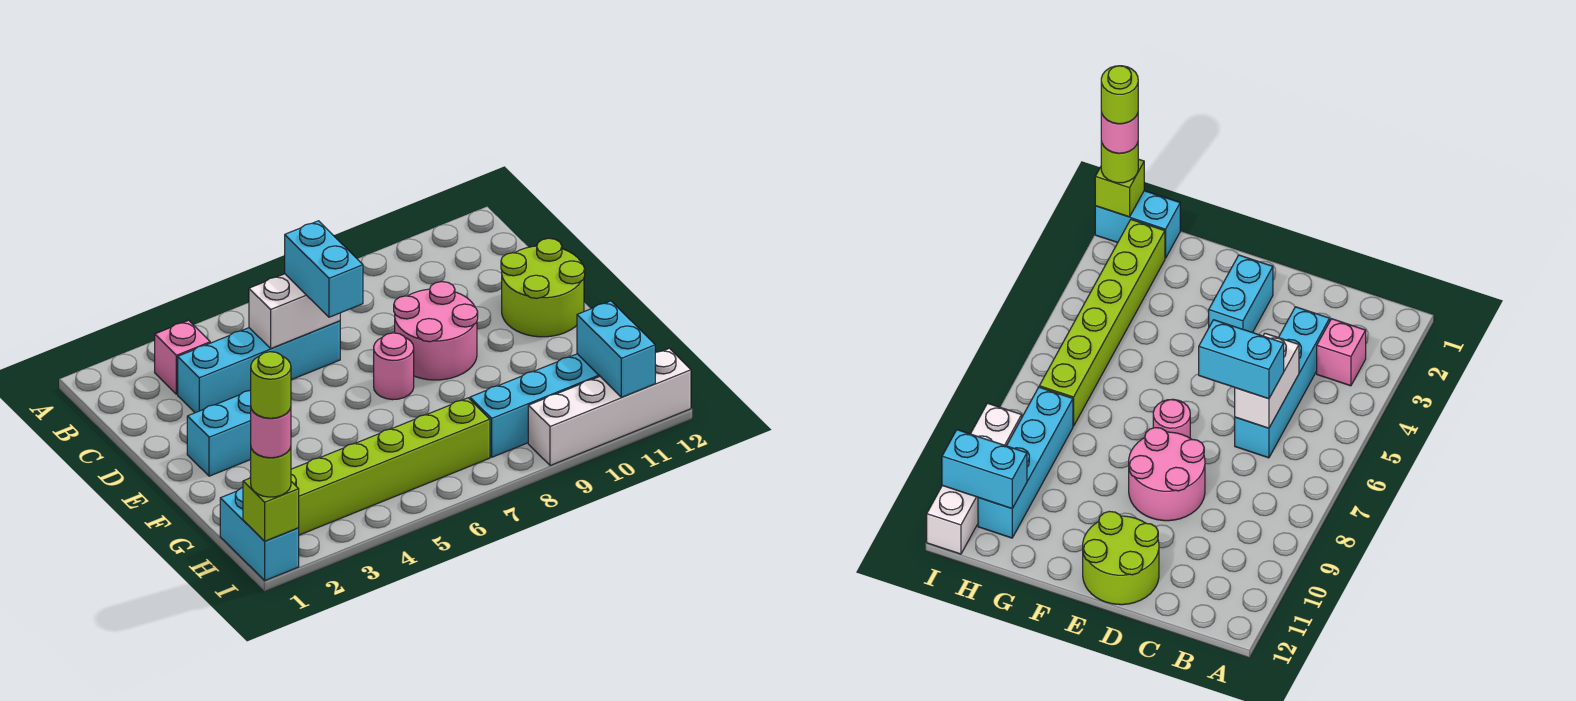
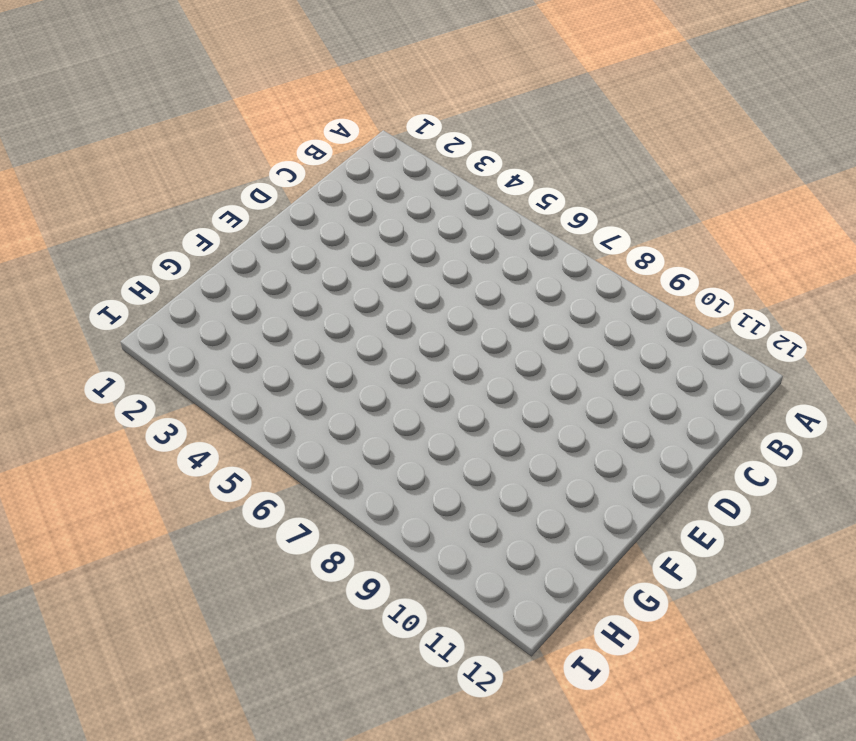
none -> pink brick B3 level 1
none -> cyan brick C3:C6 level 1
none -> pink round brick D8:E9 level 1

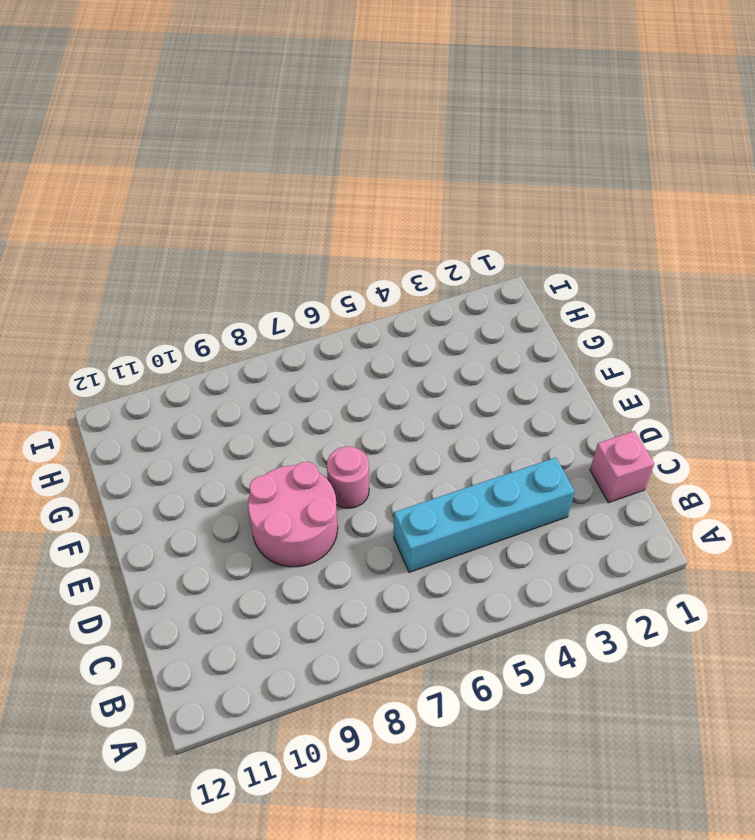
pink brick C1 level 1 -> pink brick B3 level 1
none -> lime round brick D11:E12 level 1
none -> cyan brick E2:E3 level 1
none -> cyan brick H1:I1 level 1

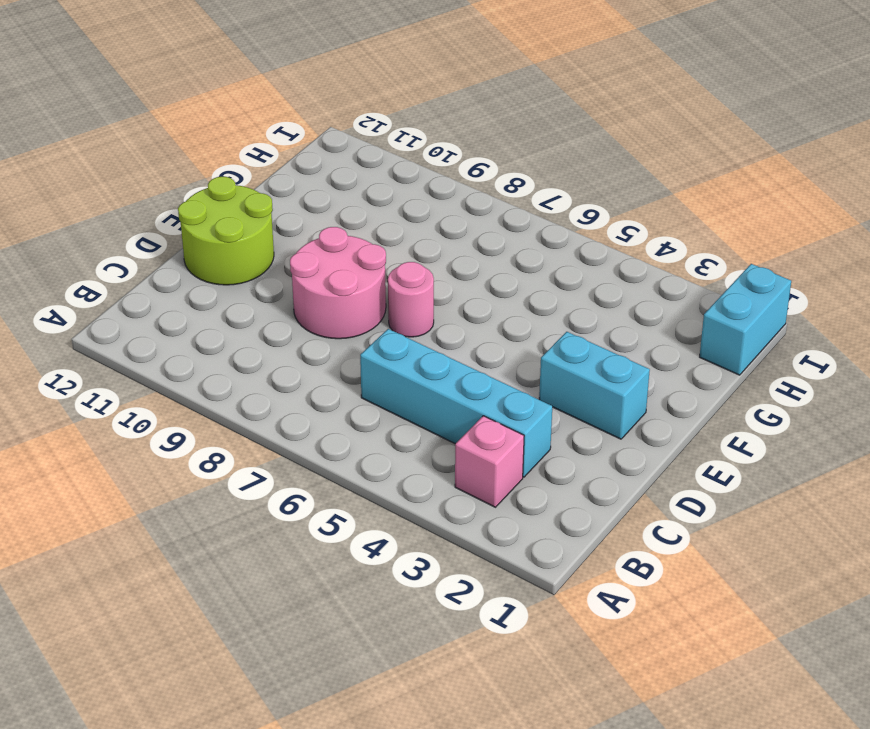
none -> lime brick H2:H7 level 1
none -> cyan brick H8:H11 level 1
none -> white brick I9:I12 level 1

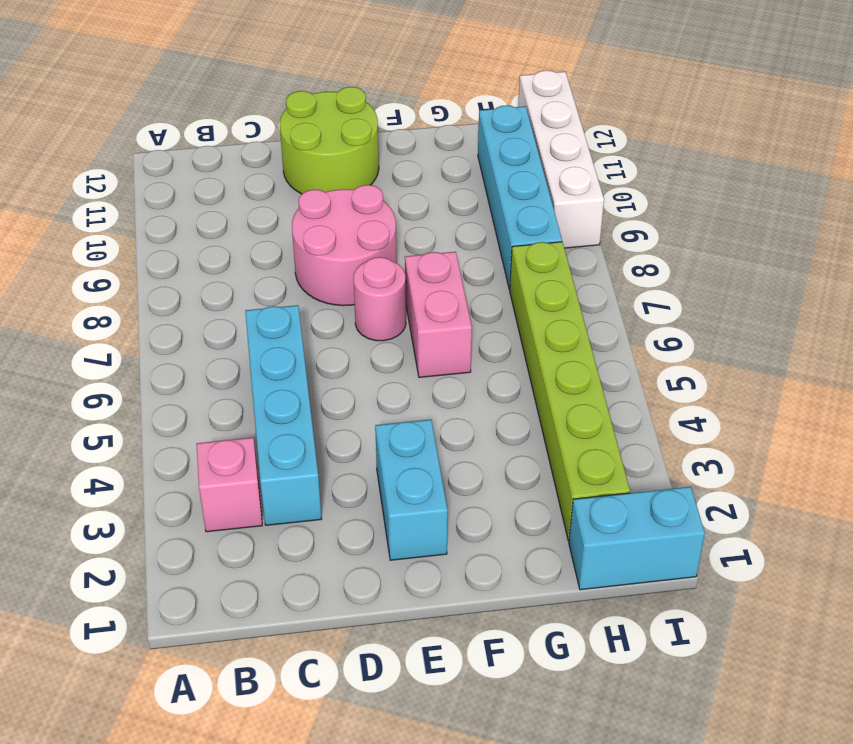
pink brick F6:F7 level 1 -> none
none -> white brick C5:C6 level 2
none -> cyan brick H11:I11 level 2
none -> lime brick I1 level 2

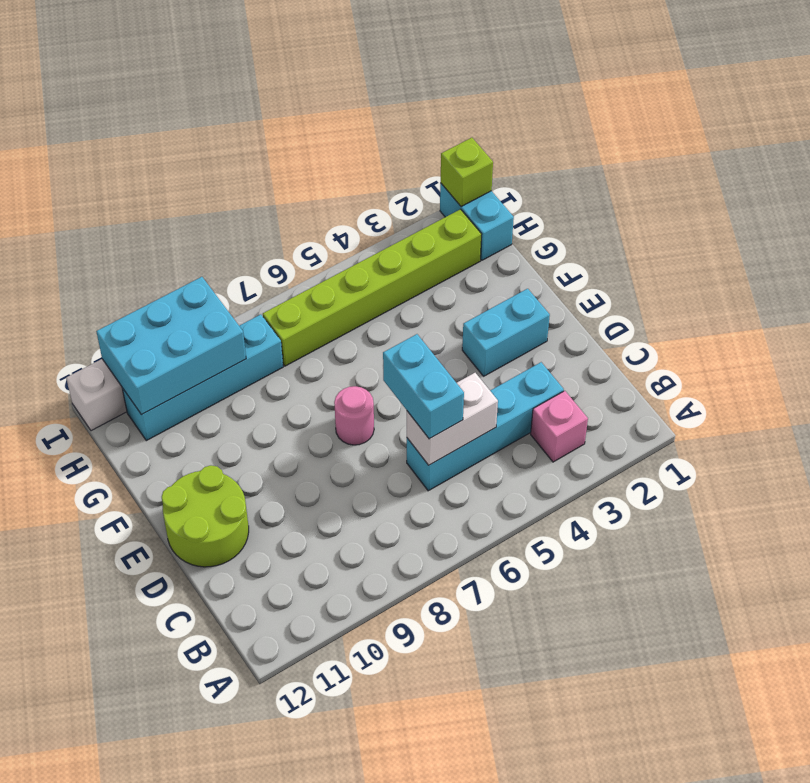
cyan brick H9:I11 level 2 -> cyan brick H11:I11 level 2
none -> pink round brick D8:E9 level 1
none -> lime round brick I1 level 3
none -> pink round brick I1 level 4

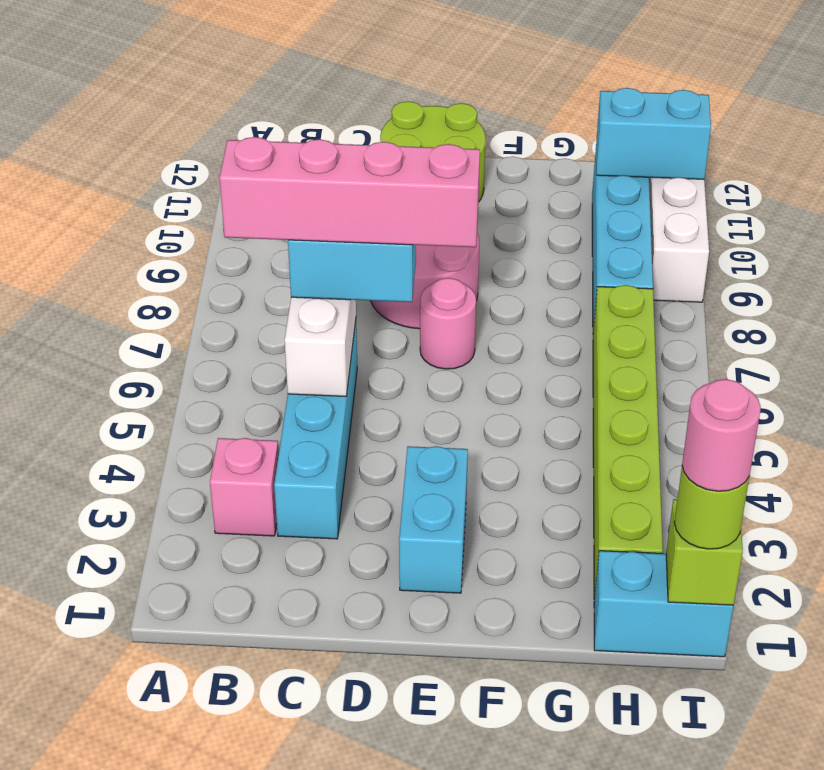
pink brick B6:E6 level 4 -> none
none -> lime round brick I1 level 5

